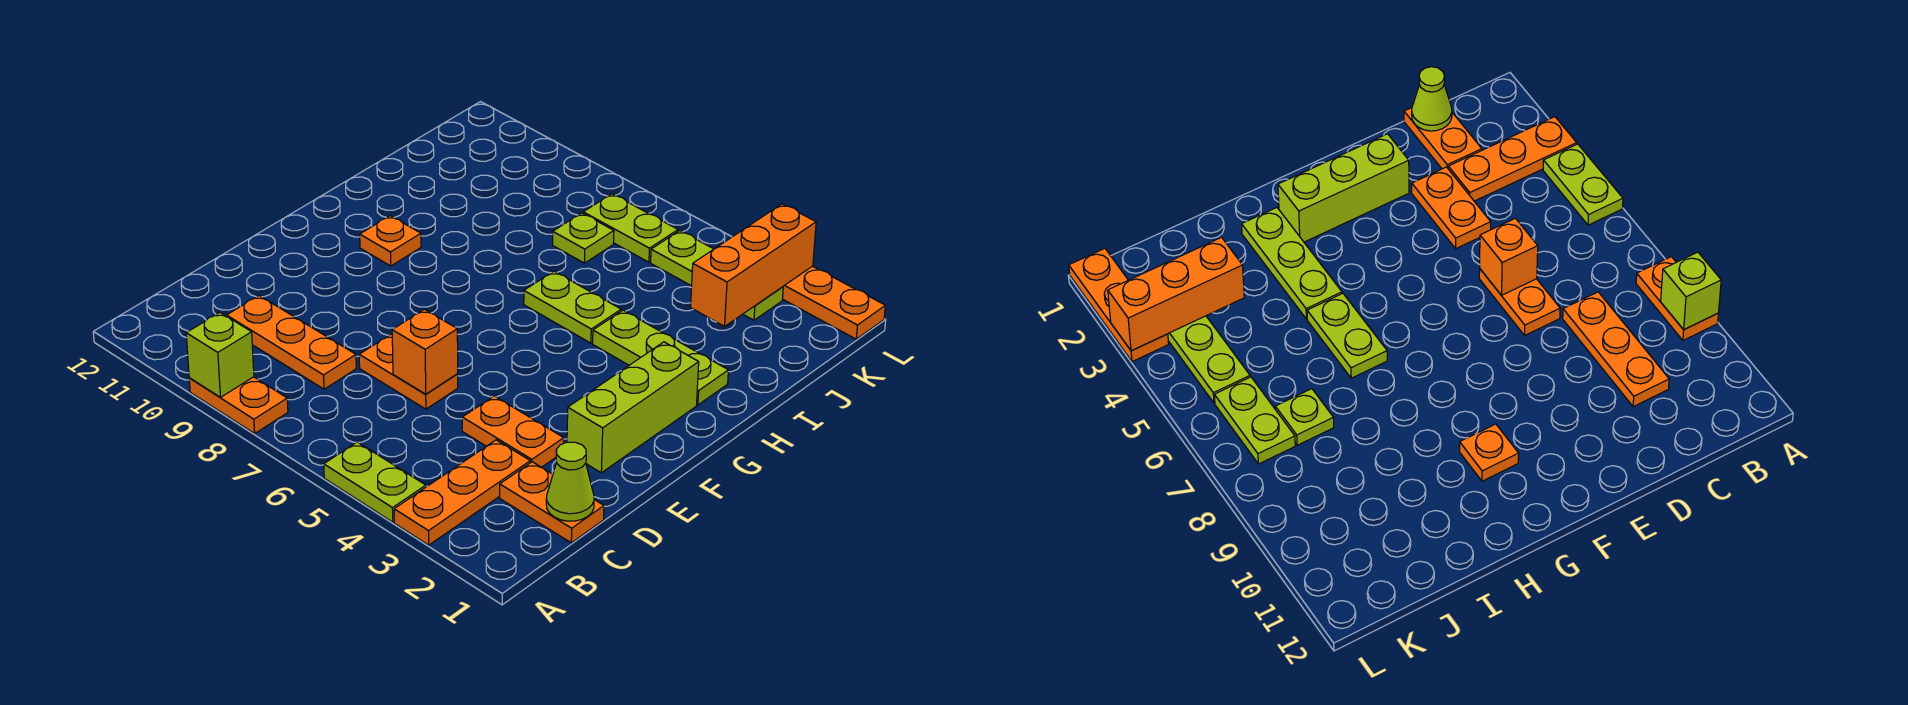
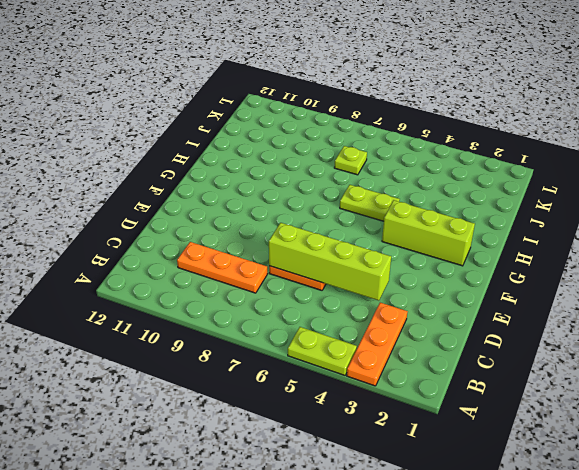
lime brick D4:D7 level 2 -> orange brick D6 level 2
lime brick G2:G4 level 1 -> lime brick E2:G2 level 1
none -> orange plate A8:A9 level 1
none -> orange plate C1:C2 level 1
none -> orange plate D3:D4 level 1

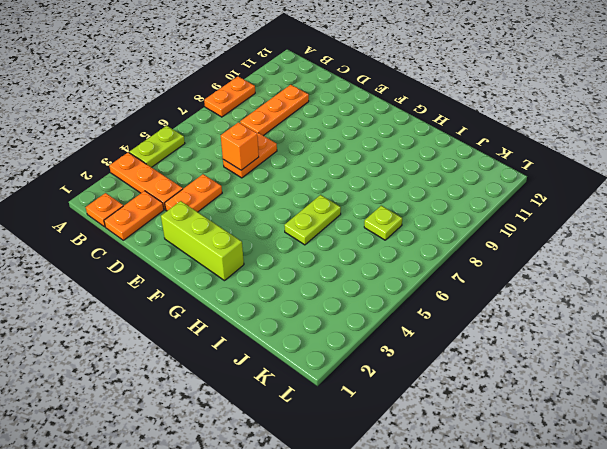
orange plate B1 level 1 -> orange plate G10 level 1
none -> lime plate H2:H4 level 1
none -> lime plate K3:K5 level 1
none -> lime plate K6:K7 level 1

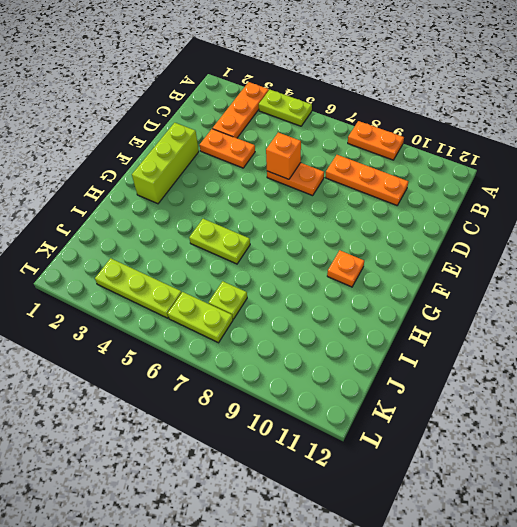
none -> orange plate C1:C2 level 1
none -> lime plate H2:H4 level 1
none -> orange plate L1:L3 level 1

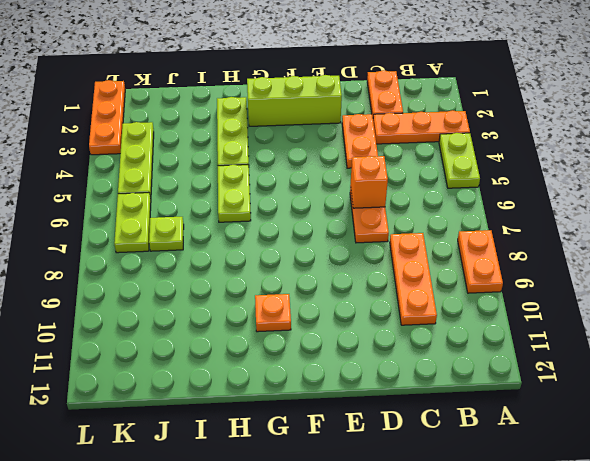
none -> lime brick A9 level 2
none -> lime cone C1 level 2
none -> orange brick J3:L3 level 2

